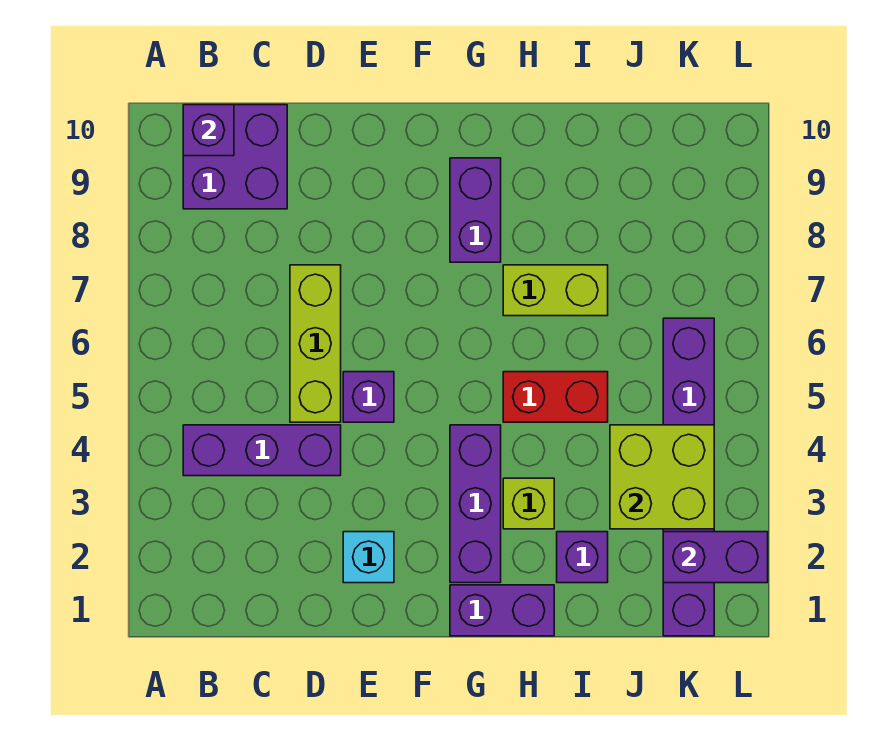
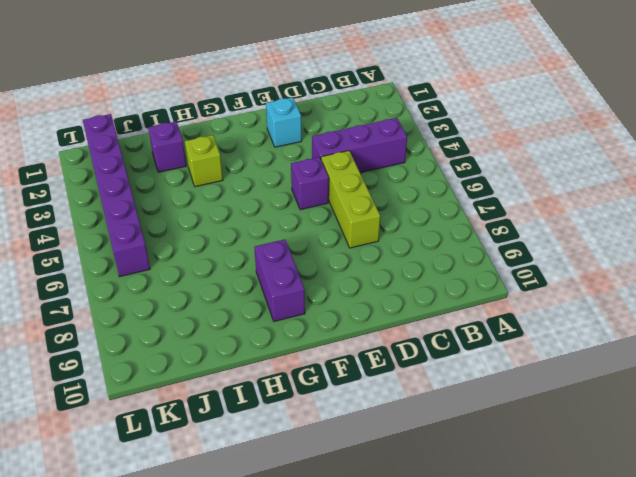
none -> purple brick B9:C10 level 1
none -> purple brick G1:H1 level 1
none -> purple brick G2:G4 level 1

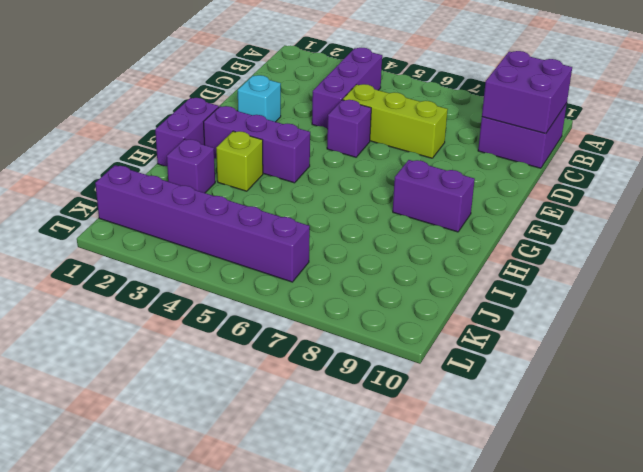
purple brick B9:C10 level 2 -> purple brick B10 level 2
none -> red brick H5:I5 level 1
none -> lime brick H7:I7 level 1
none -> lime brick J3:K4 level 2

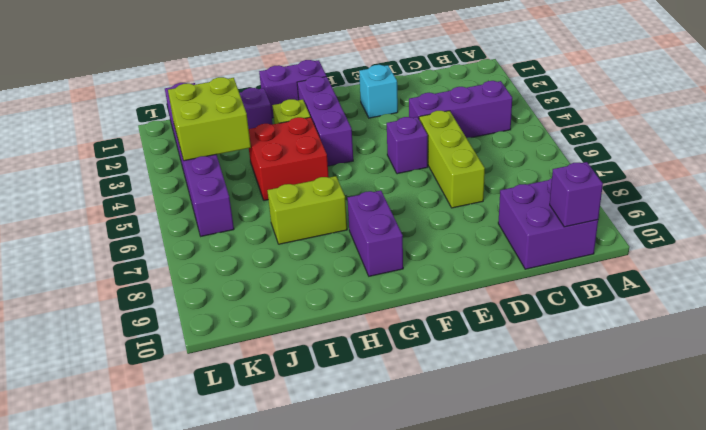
red brick H4:I5 level 1 -> red brick H5:I5 level 1
none -> purple brick K2:L2 level 2

